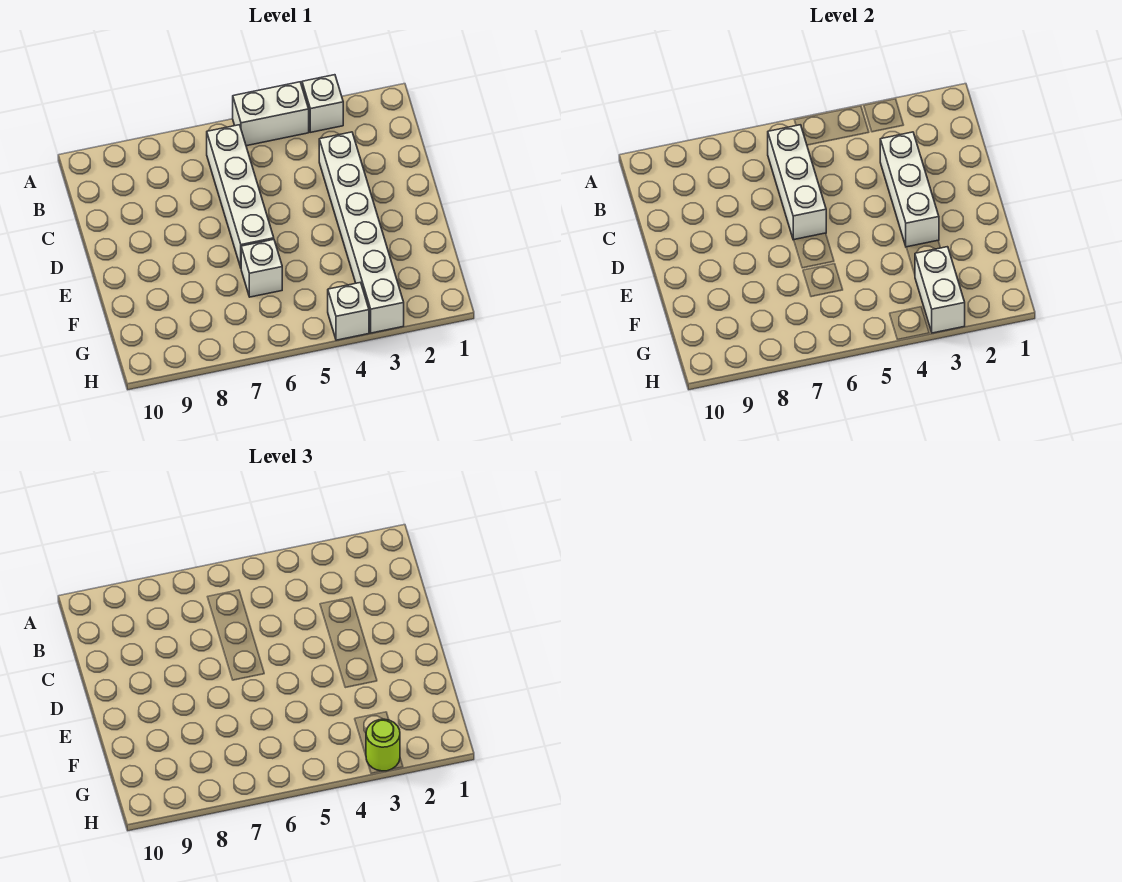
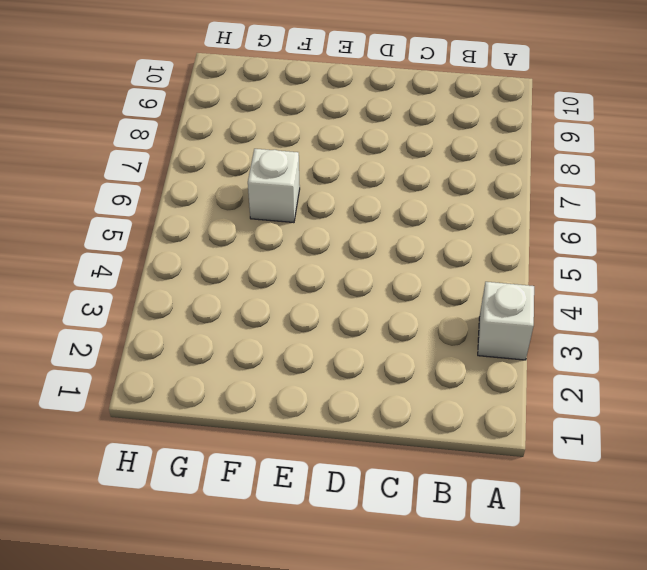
none -> white brick A4:A5 level 1
none -> white brick B6:E6 level 1

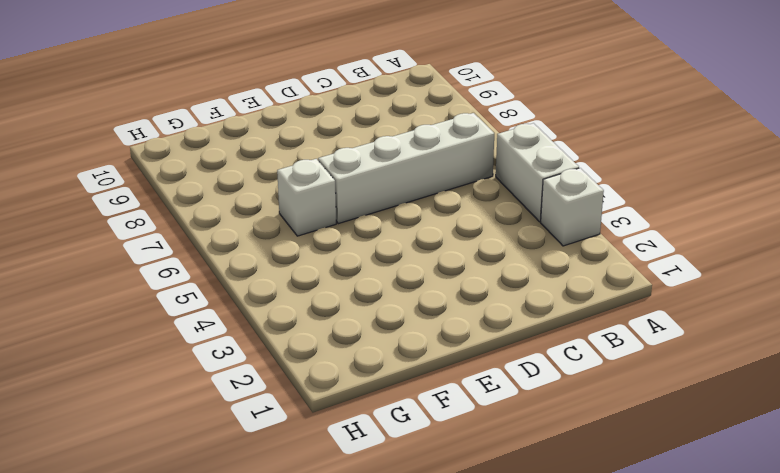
none -> white brick C3:H3 level 1
none -> white brick H4 level 1

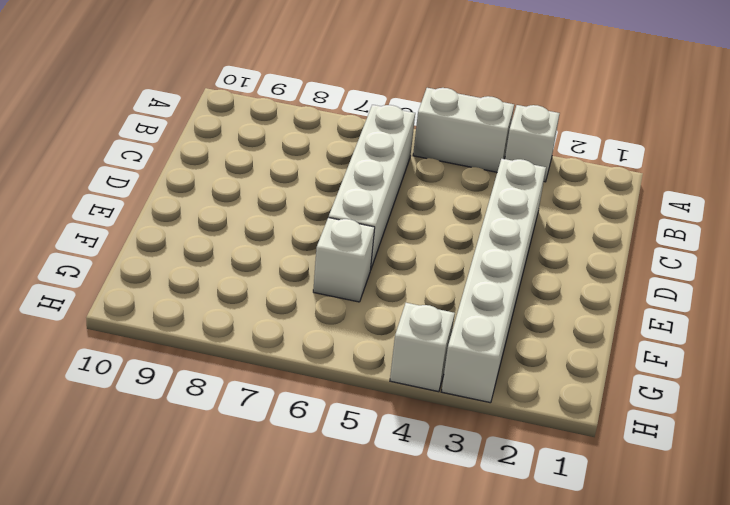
none -> white brick B6:D6 level 2
none -> white brick C3:E3 level 2

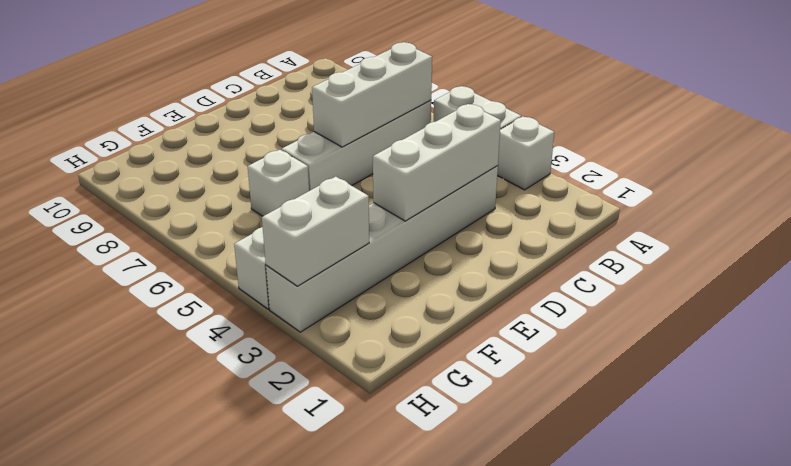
none -> lime round brick H3 level 3

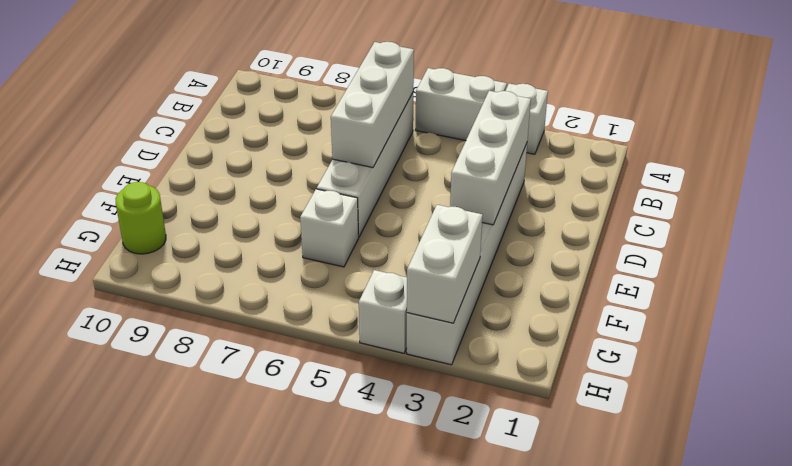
lime round brick G10 level 1 -> lime round brick H3 level 3

